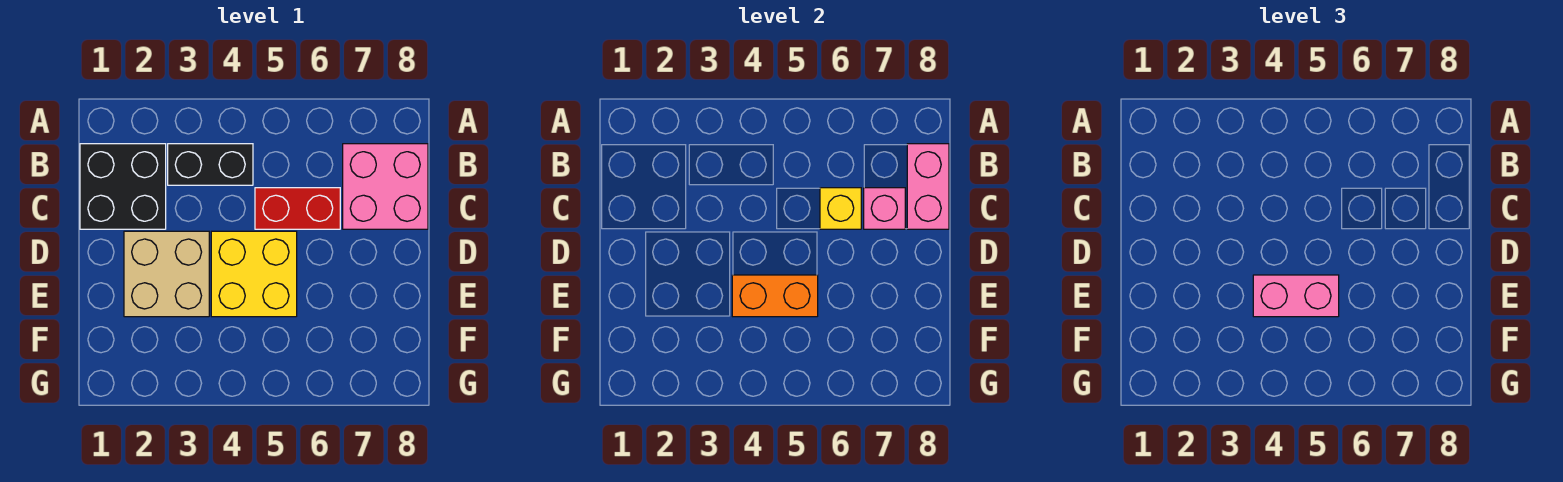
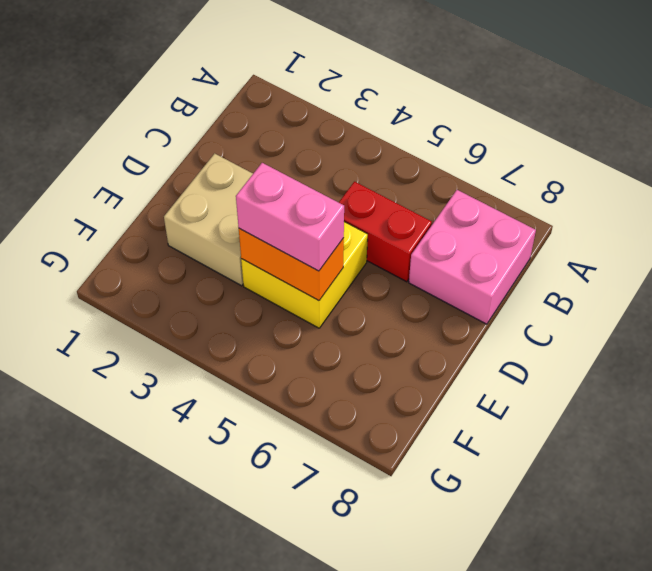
none -> black brick B1:C2 level 1
none -> black brick B3:B4 level 1

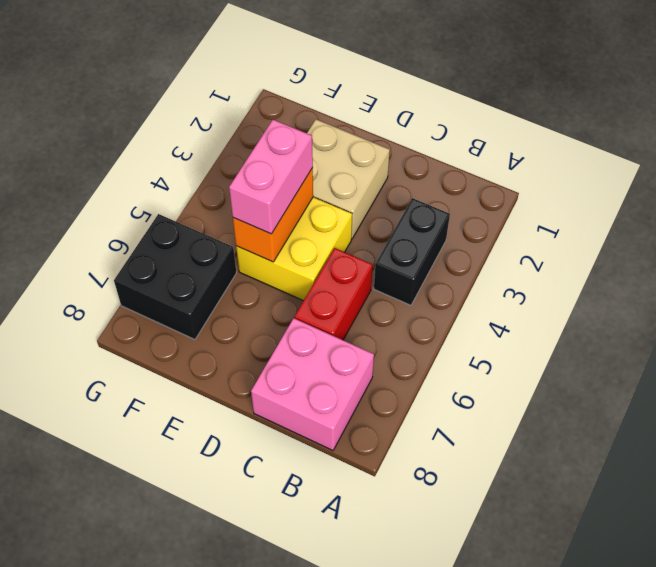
black brick F6:G7 level 1 -> black brick B1:C2 level 1
none -> pink brick B8:C8 level 2
none -> yellow brick C6 level 2

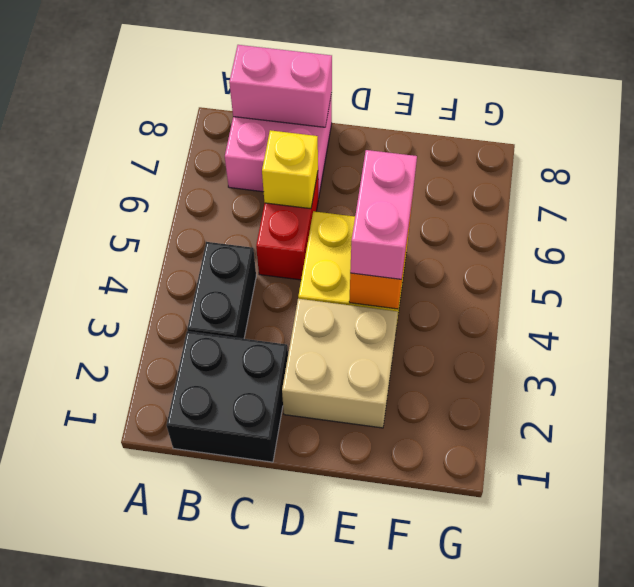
none -> pink brick C7 level 2

